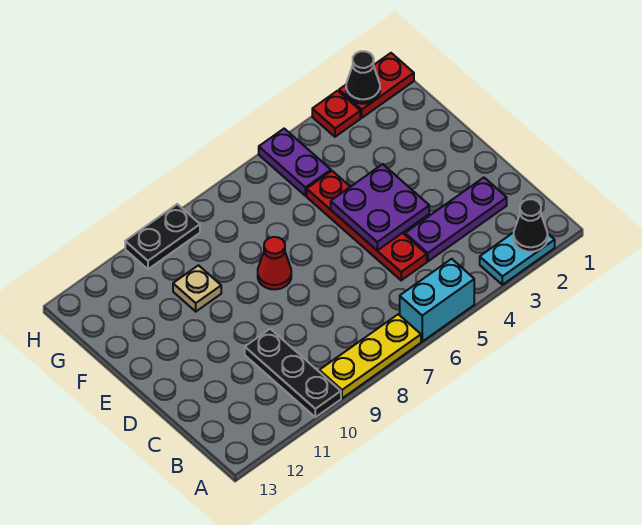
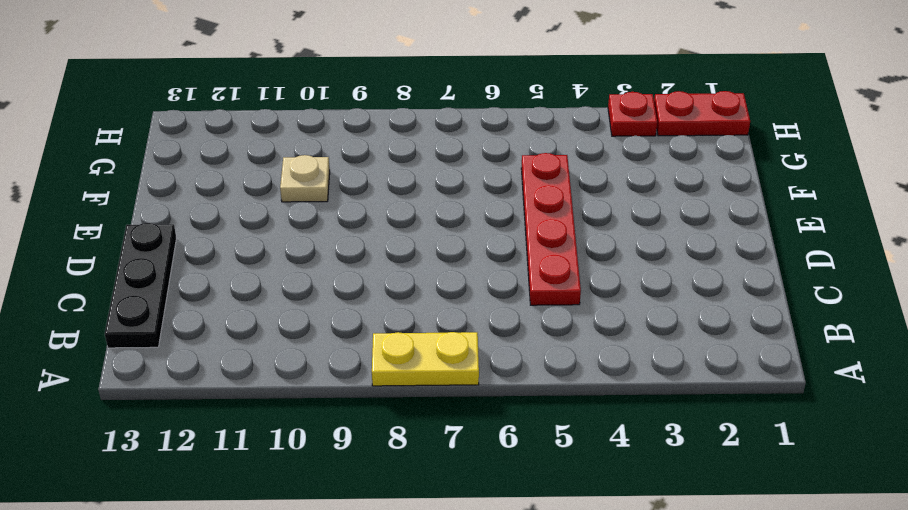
yellow plate A7:A8 level 1 -> yellow plate A7:A9 level 1
black plate B13:D13 level 1 -> black plate A10:C10 level 1
none -> cyan plate A2:A3 level 1
none -> cyan brick A5:A6 level 1
none -> purple plate C2:C4 level 1

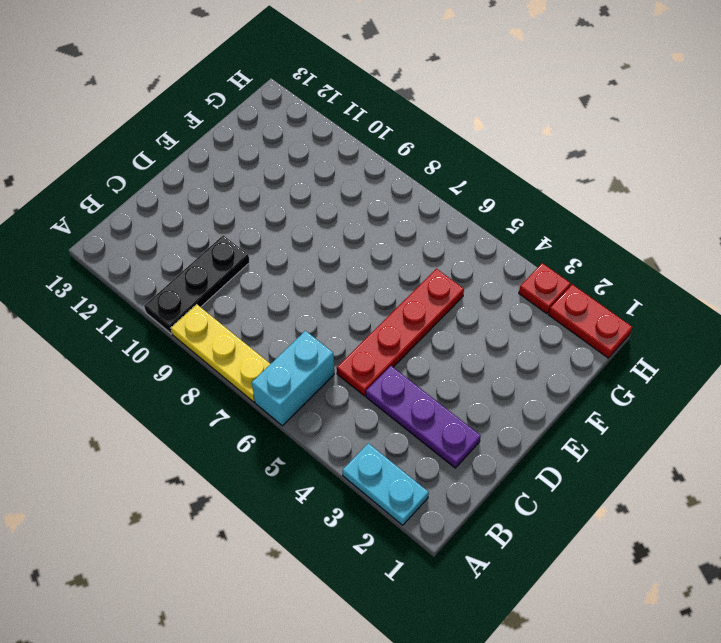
cyan brick A6:B6 level 1 -> cyan brick A5:A6 level 1
none -> red cone E8 level 1
none -> tan plate F10 level 1
none -> purple plate G5:H5 level 1

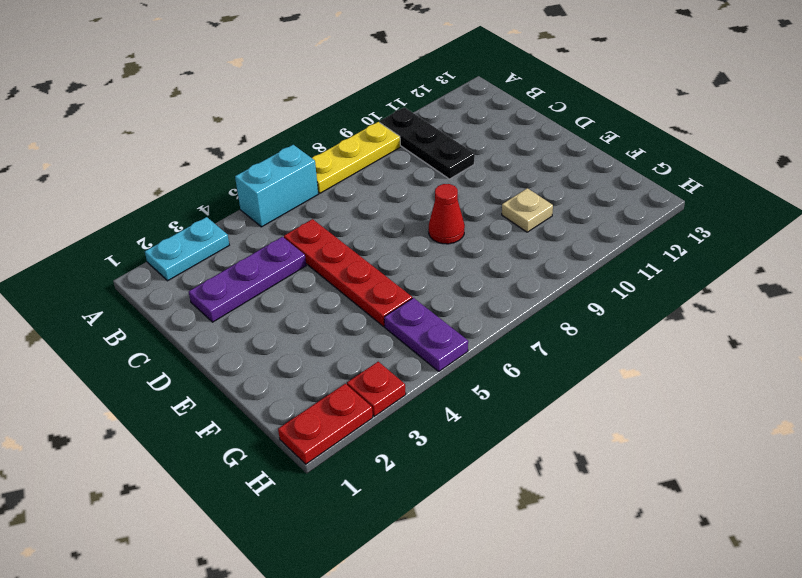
none -> black plate H9:H10 level 1
none -> black cone A2 level 2
none -> purple plate D4:E5 level 2

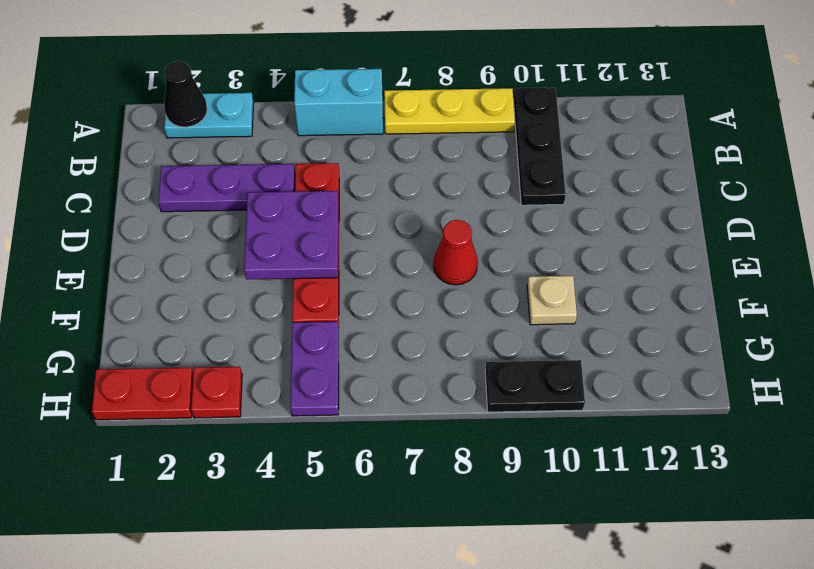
none -> black cone H2 level 2

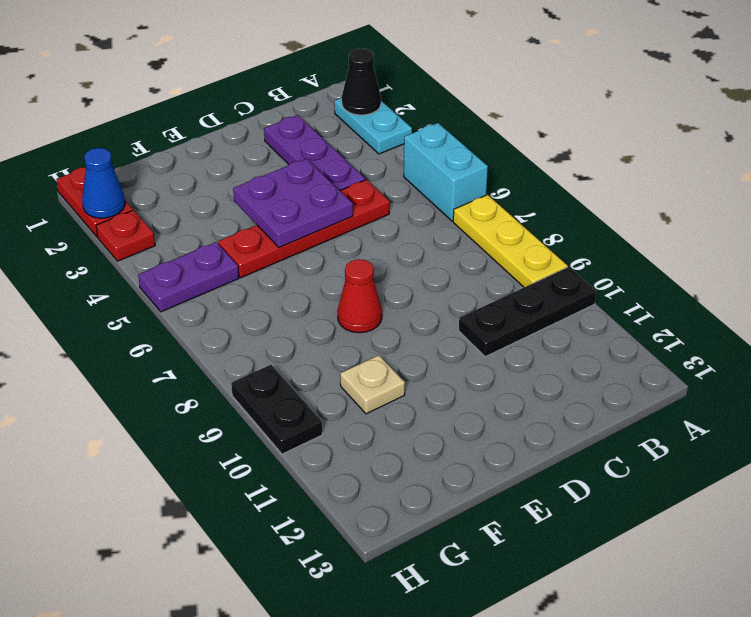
blue cone H2 level 2 -> black cone H2 level 2

